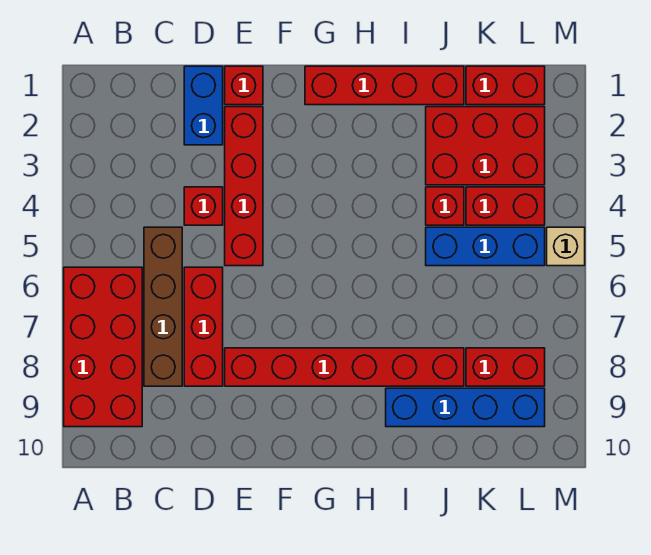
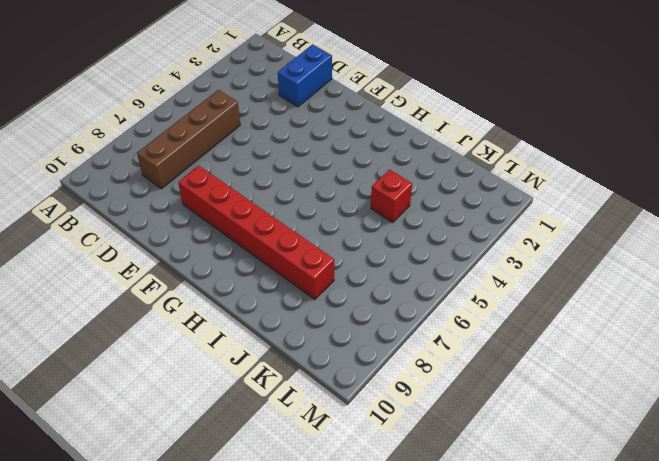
none -> red brick A6:B9 level 1
none -> red brick D4 level 1
none -> red brick D6:D8 level 1

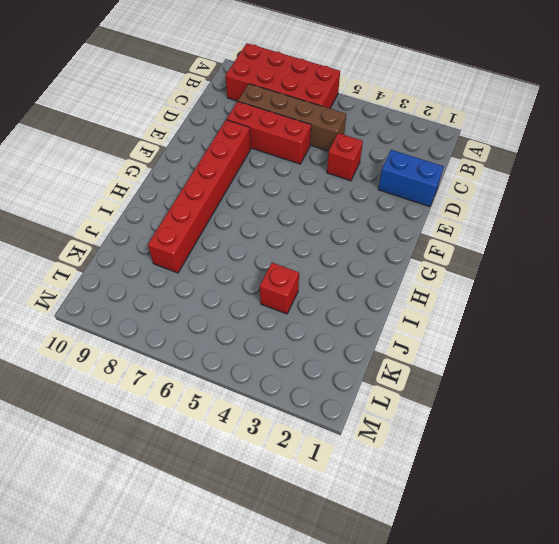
none -> red brick E1 level 1
none -> red brick E2:E5 level 1
none -> red brick G1:J1 level 1

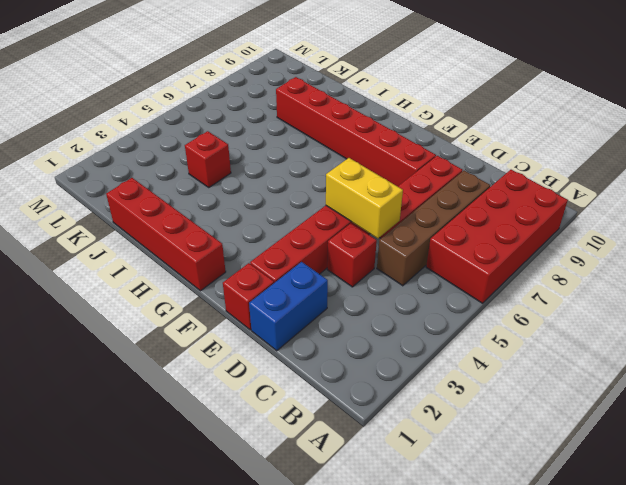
yellow brick D5:E5 level 2 -> none
none -> blue brick I9:L9 level 1
none -> red brick J2:L3 level 1
none -> blue brick J5:L5 level 1

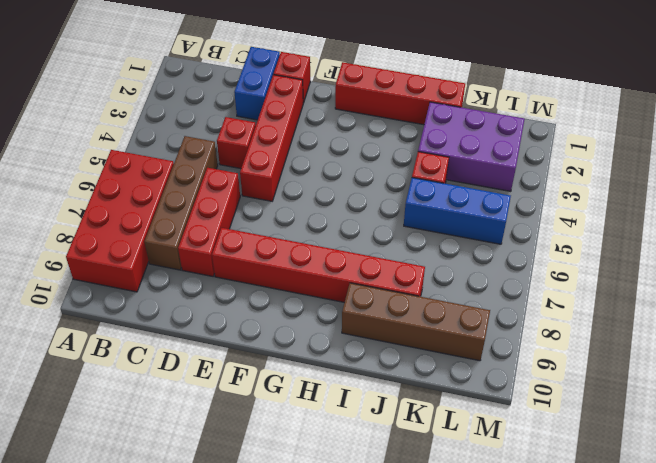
brown brick I9:L9 level 1 -> blue brick I9:L9 level 1
purple brick J2:L3 level 1 -> red brick J2:L3 level 1
none -> red brick K1:L1 level 1
none -> red brick K4:L4 level 1
none -> red brick K8:L8 level 1

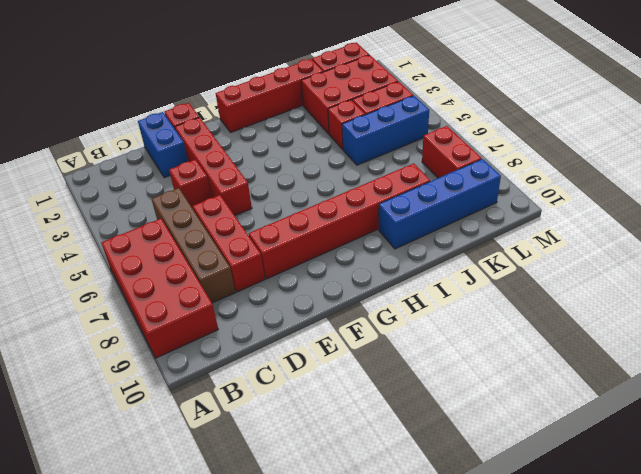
red brick L7:L8 level 1 -> red brick K8:L8 level 1
none -> tan brick M5 level 1

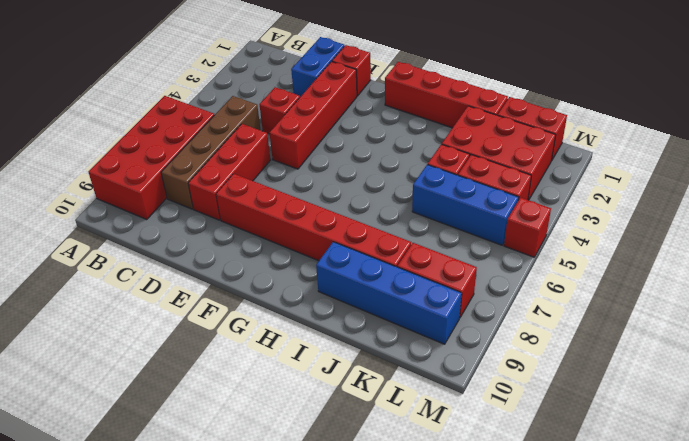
red brick M5 level 1 -> tan brick M5 level 1

